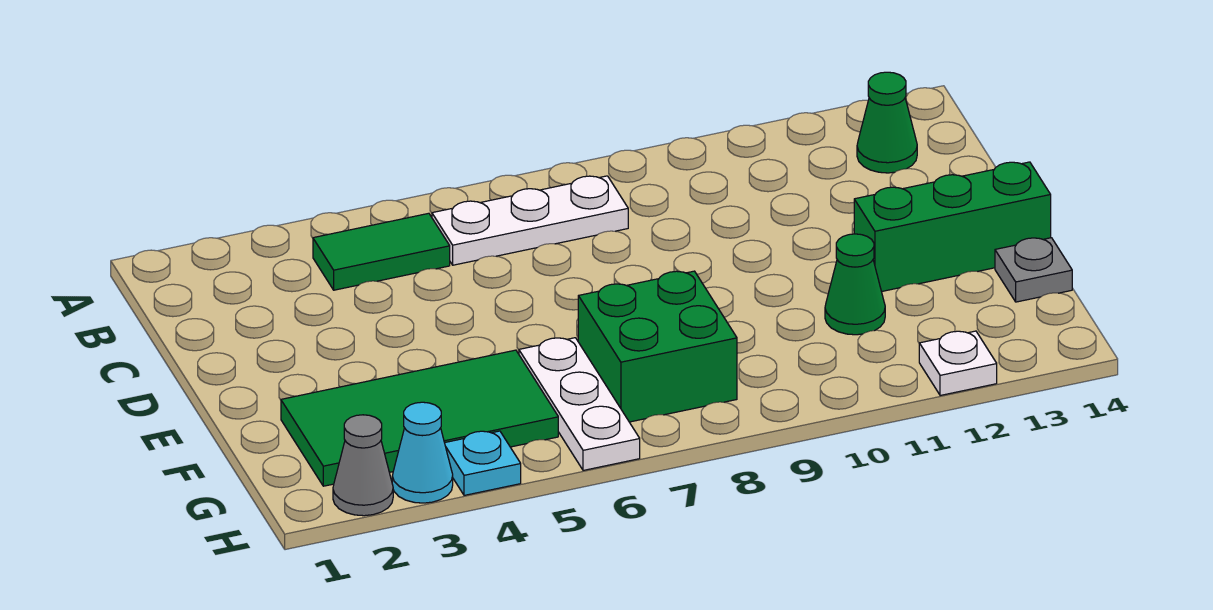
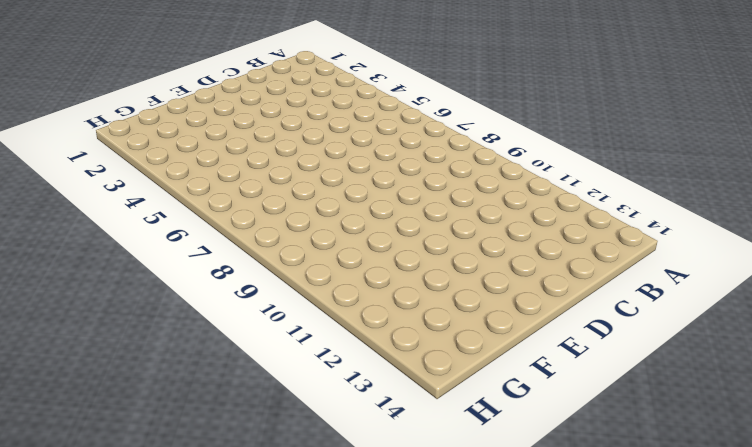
none -> green tile B4:B5 level 1
none -> white plate B6:B8 level 1
none -> green cone B13 level 1

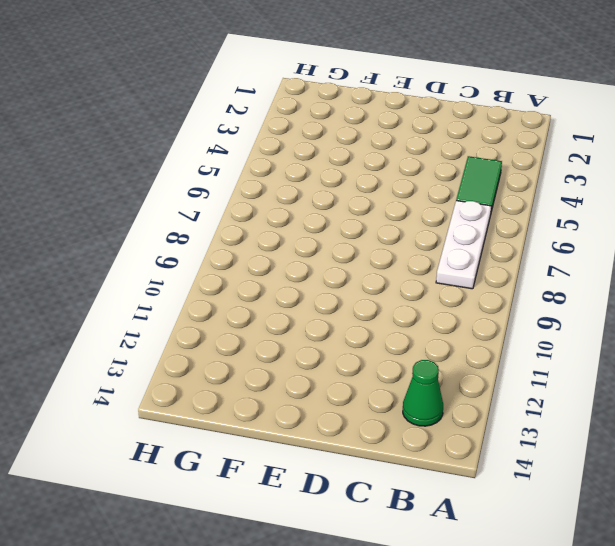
none -> green brick E12:E14 level 1
none -> green tile F2:G5 level 1
none -> white plate F6:H6 level 1

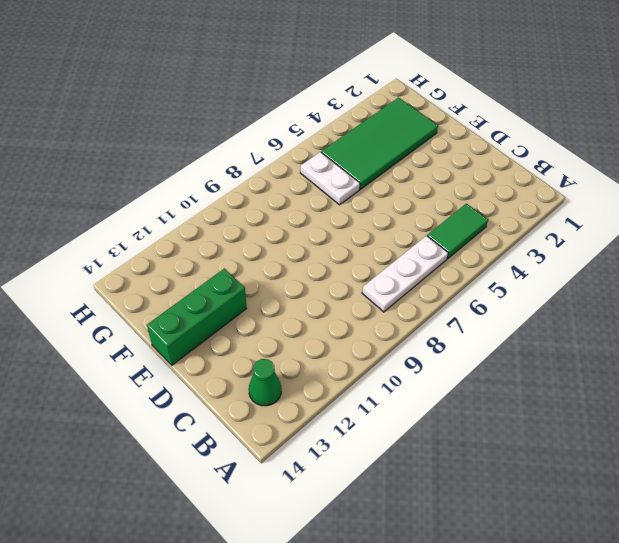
white plate F6:G6 level 1 -> white plate F6:H6 level 1
none -> green brick F7:G8 level 1
none -> green cone F11 level 1
none -> grey plate F14 level 1

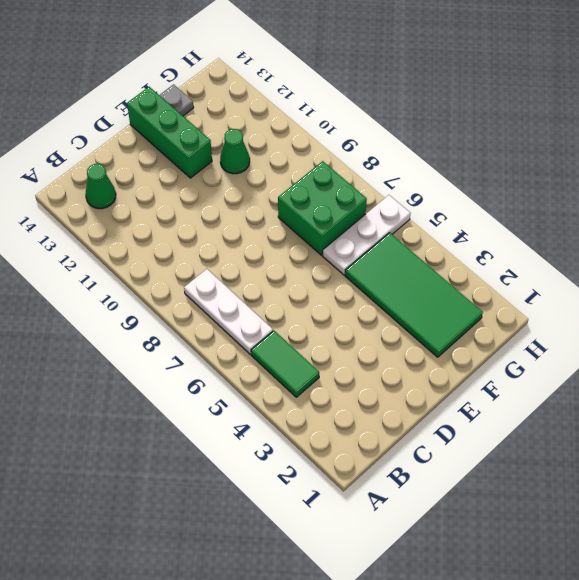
none -> grey cone H2 level 1
none -> cyan cone H3 level 1
none -> cyan plate H4 level 1

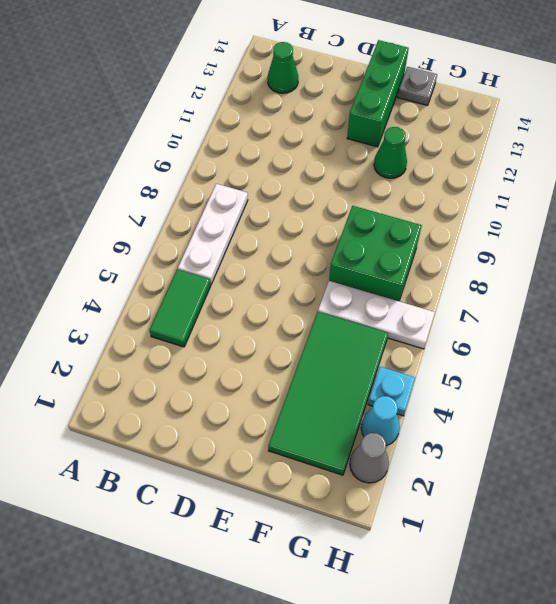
none -> white plate H12 level 1

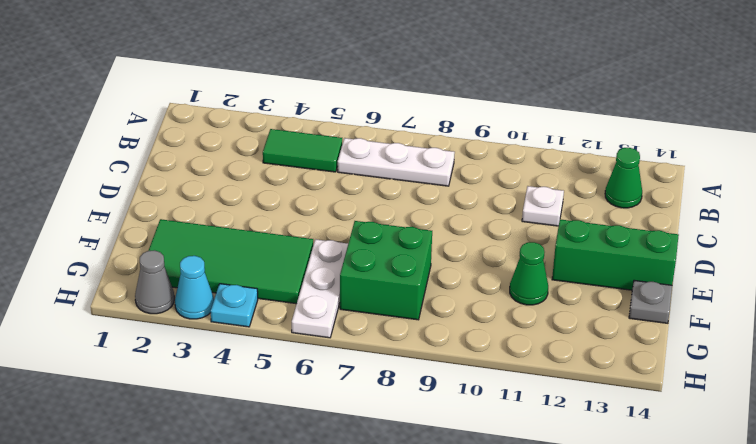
white plate C11 level 1 -> white plate H12 level 1

